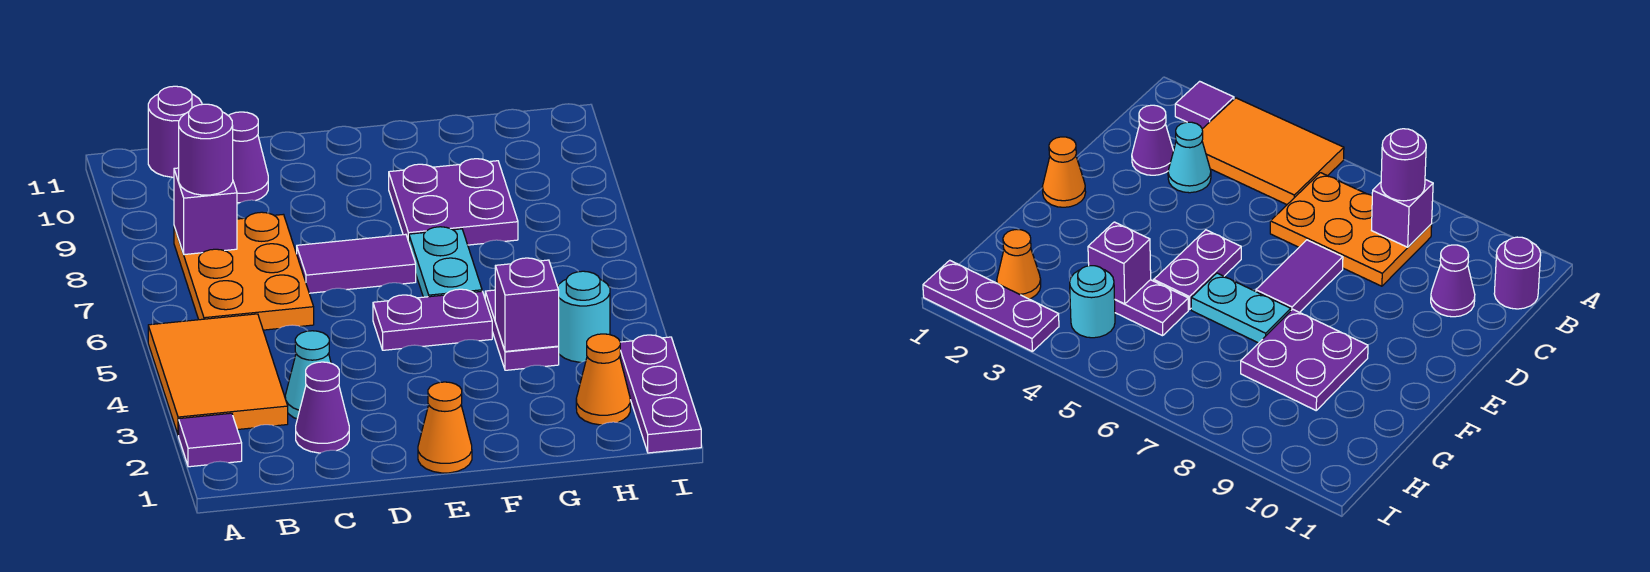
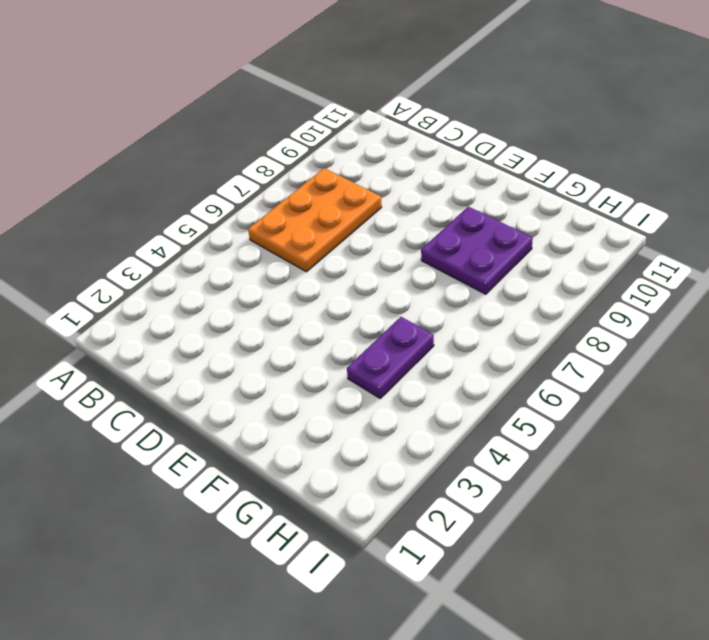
none -> purple tile A2 level 1
none -> orange tile A3:B5 level 1
none -> purple round brick B11 level 1

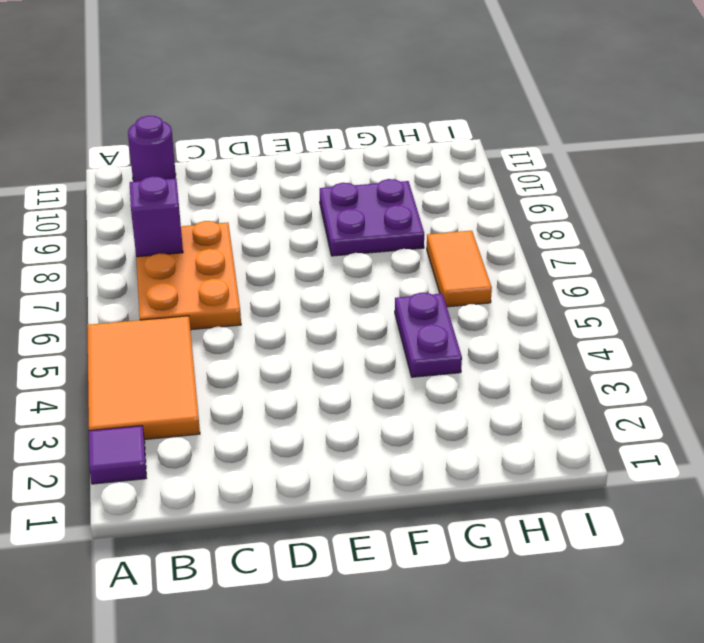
orange tile H6:H7 level 1 -> none
none -> purple cone C2 level 1
none -> cyan cone C3 level 1
none -> purple cone C10 level 1

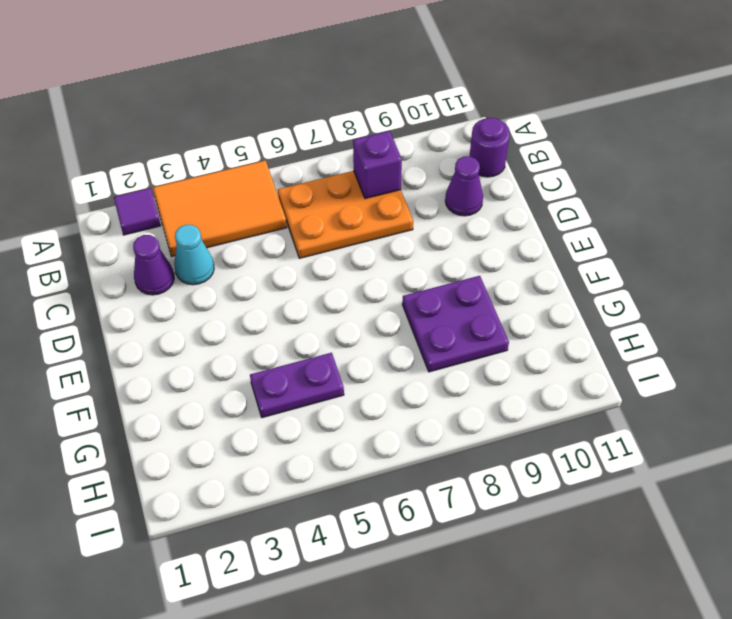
none -> purple tile D7:E7 level 1
none -> orange cone E1 level 1
none -> purple plate E5:F5 level 1

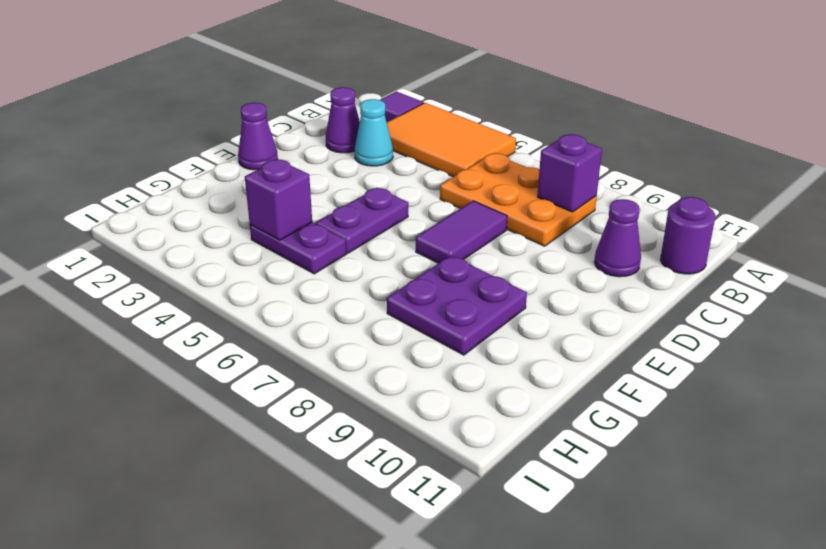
purple cone E1 level 1 -> orange cone E1 level 1
none -> cyan plate F6:F7 level 1
none -> orange cone H2 level 1
none -> cyan round brick H4 level 1

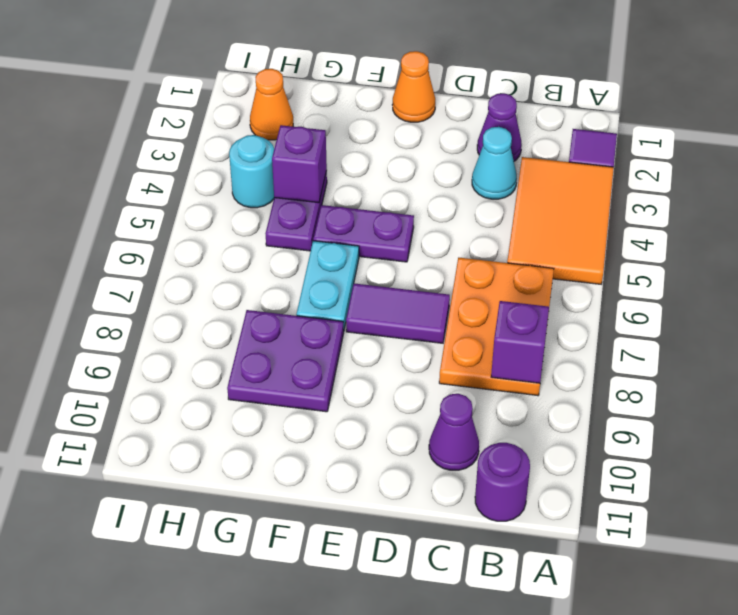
none -> purple plate I1:I3 level 1
none -> purple round brick B8 level 3

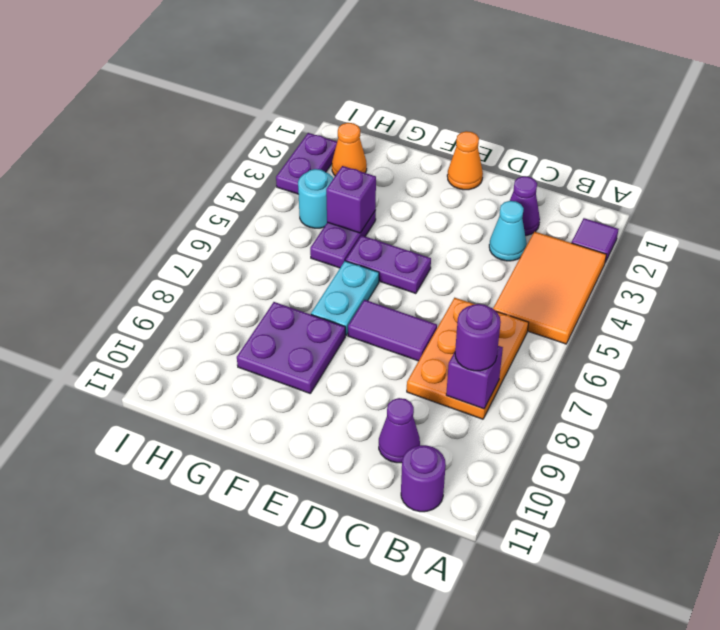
purple plate I2:I3 level 1 -> purple plate I1:I3 level 1

